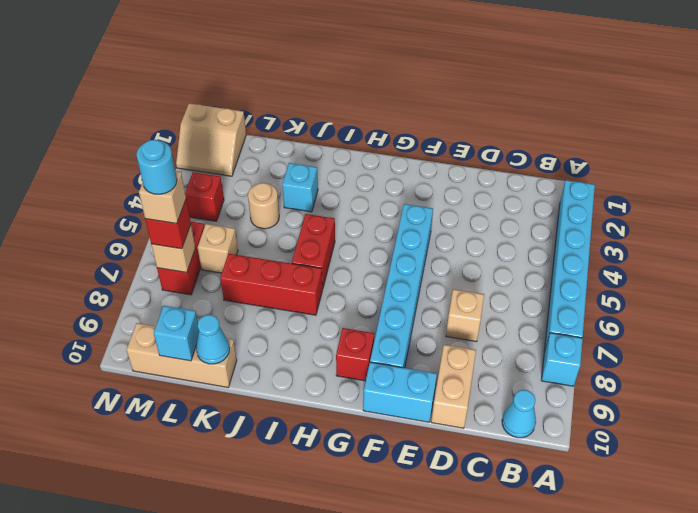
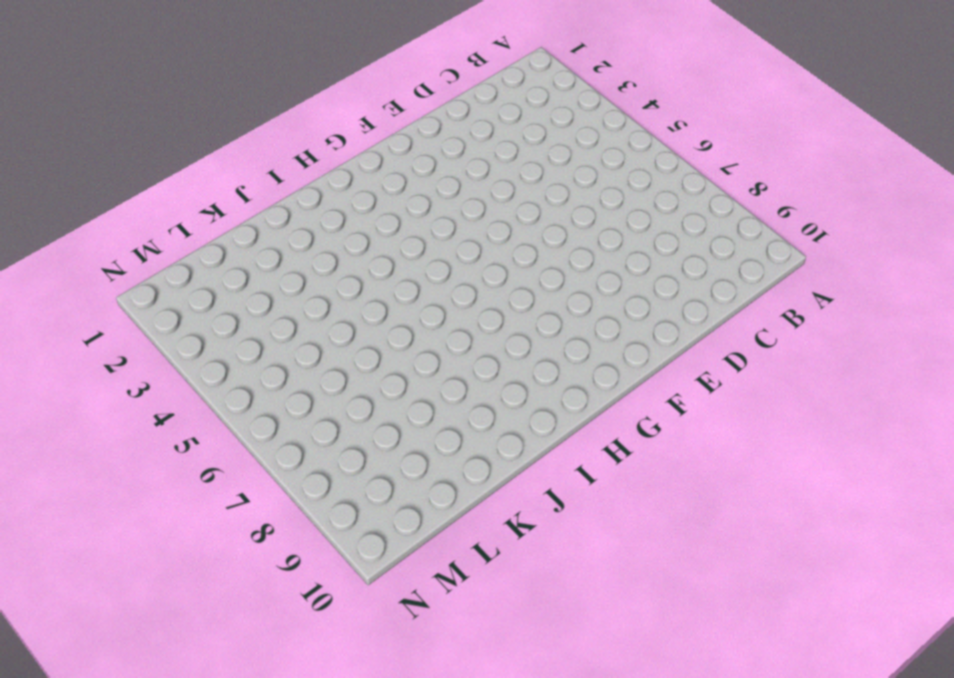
none -> cyan brick A2:A7 level 1
none -> cyan brick A8 level 1
none -> cyan cone B10 level 1

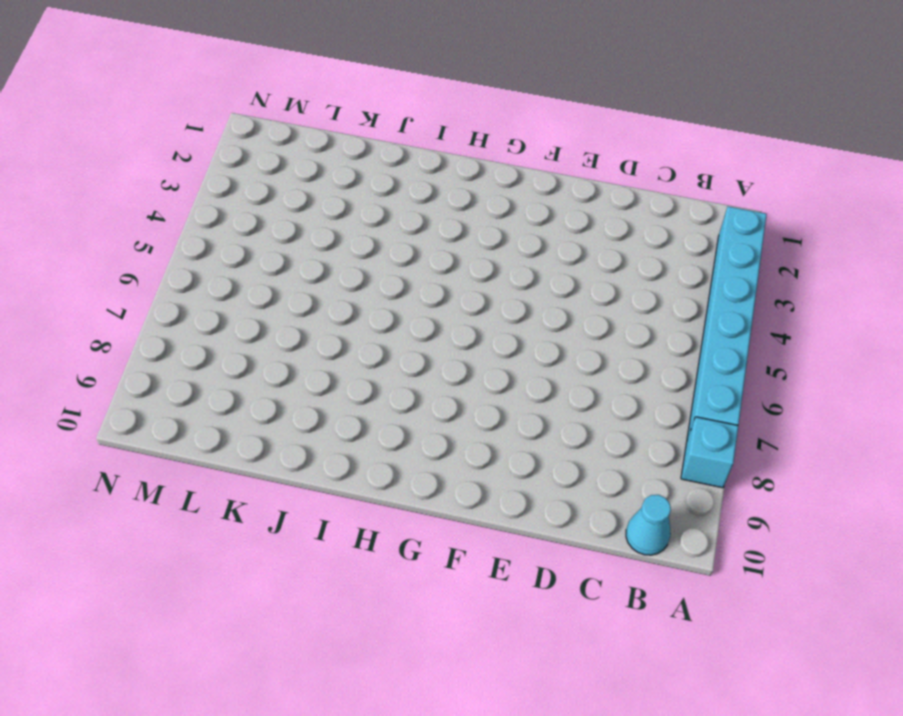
none -> tan brick D7 level 1
none -> tan brick D9:D10 level 1
none -> cyan brick E10:F10 level 1

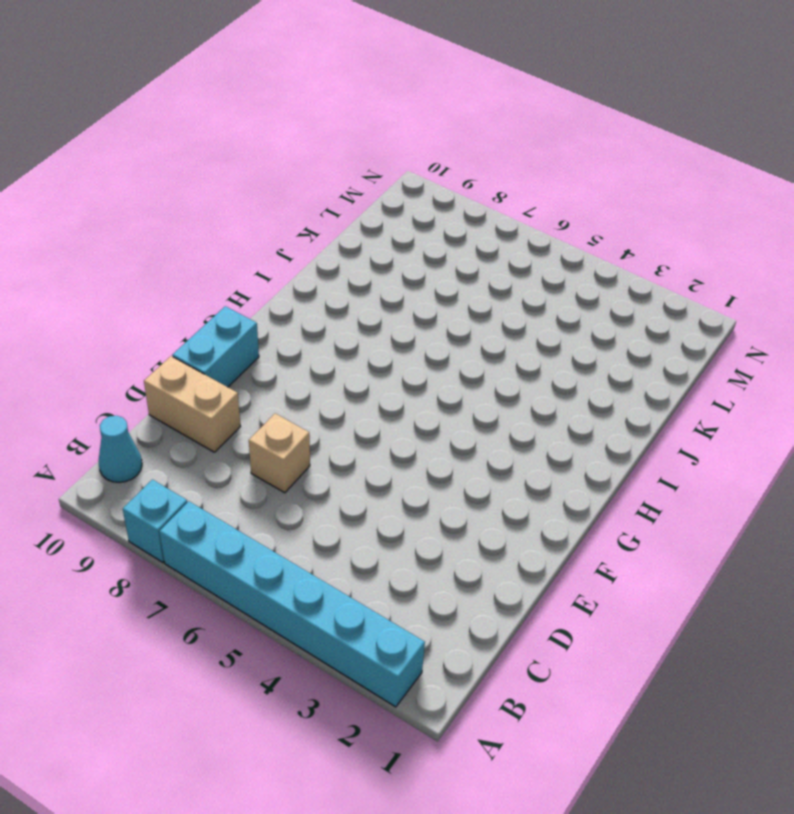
none -> cyan brick F4:F9 level 1
none -> red brick G9 level 1
none -> red brick I5:I6 level 1

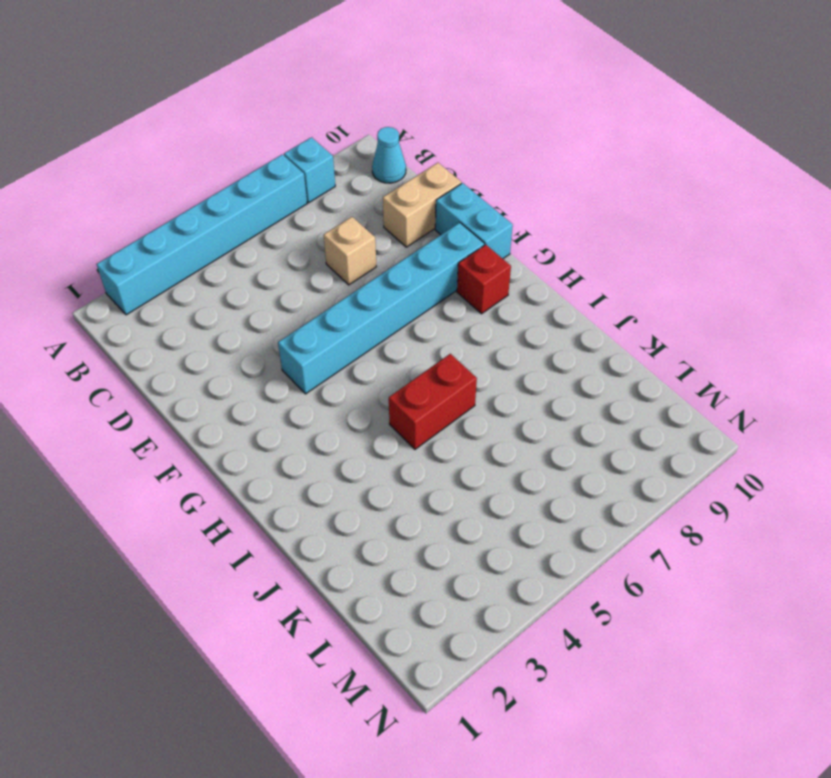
none -> red brick I7:K7 level 1
none -> cyan brick J3 level 1
none -> tan round brick K4 level 1

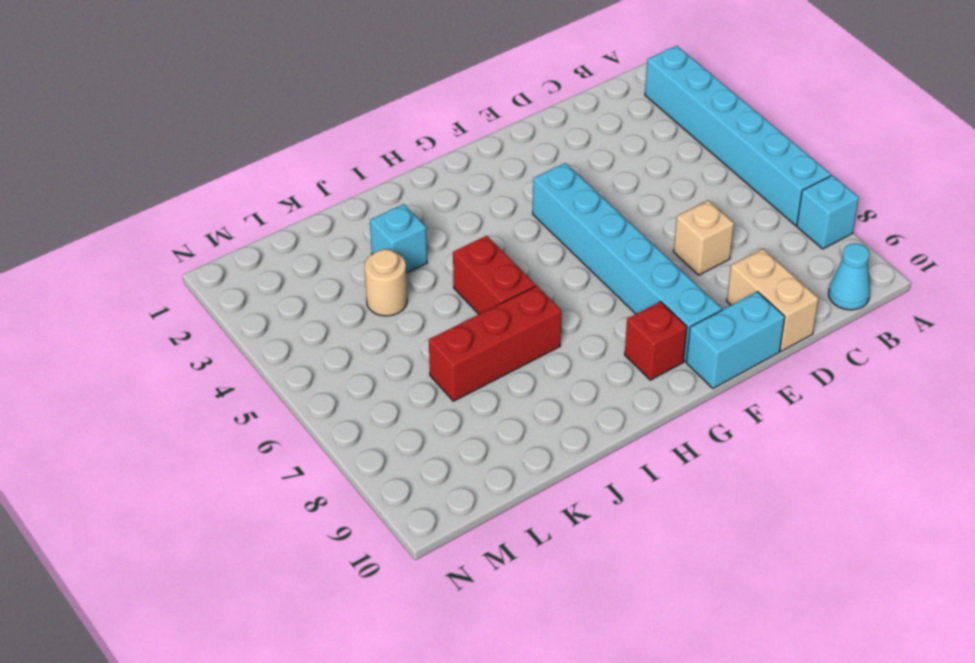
none -> tan brick K10:M10 level 1
none -> tan brick L6 level 1
none -> tan slope M1:N2 level 1 top 1

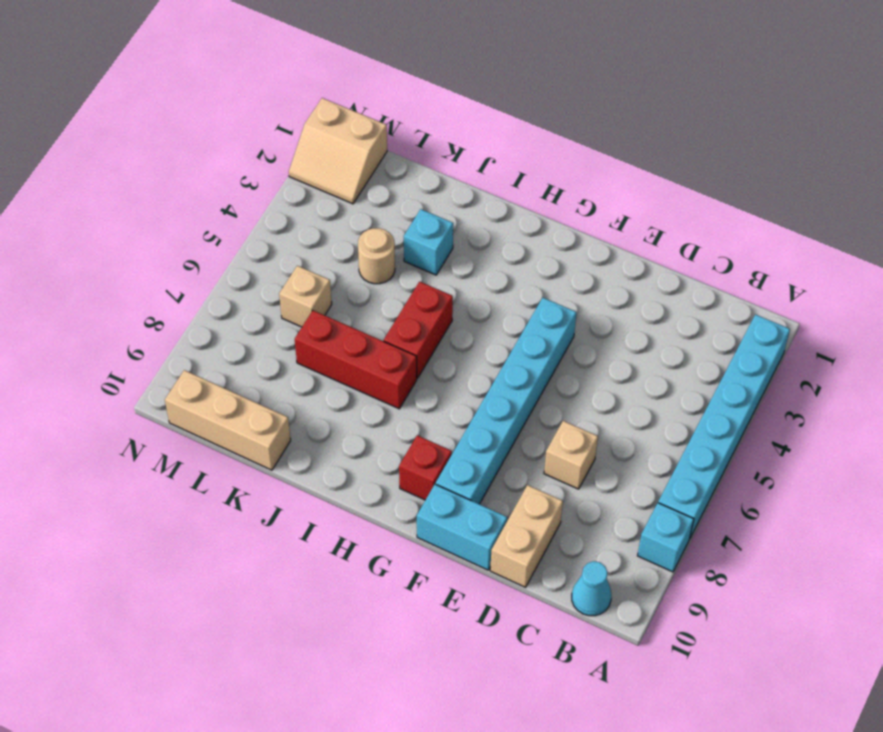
none -> red brick M4 level 1
none -> red brick M6:M7 level 1
none -> cyan cone K10 level 2

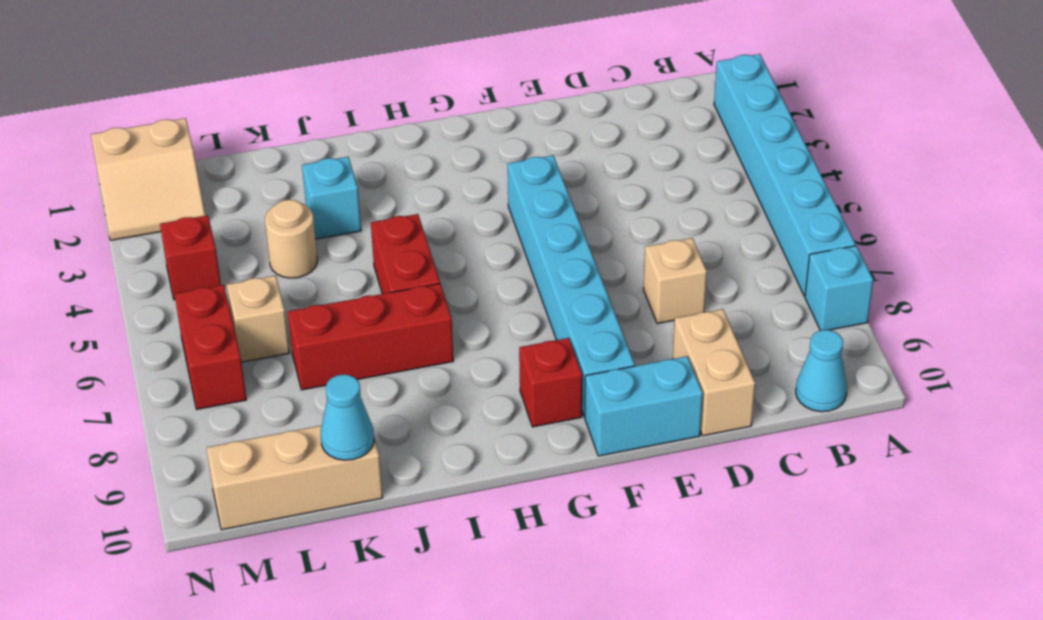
none -> cyan brick L10 level 2
none -> tan brick M7 level 2
none -> red brick M7 level 3

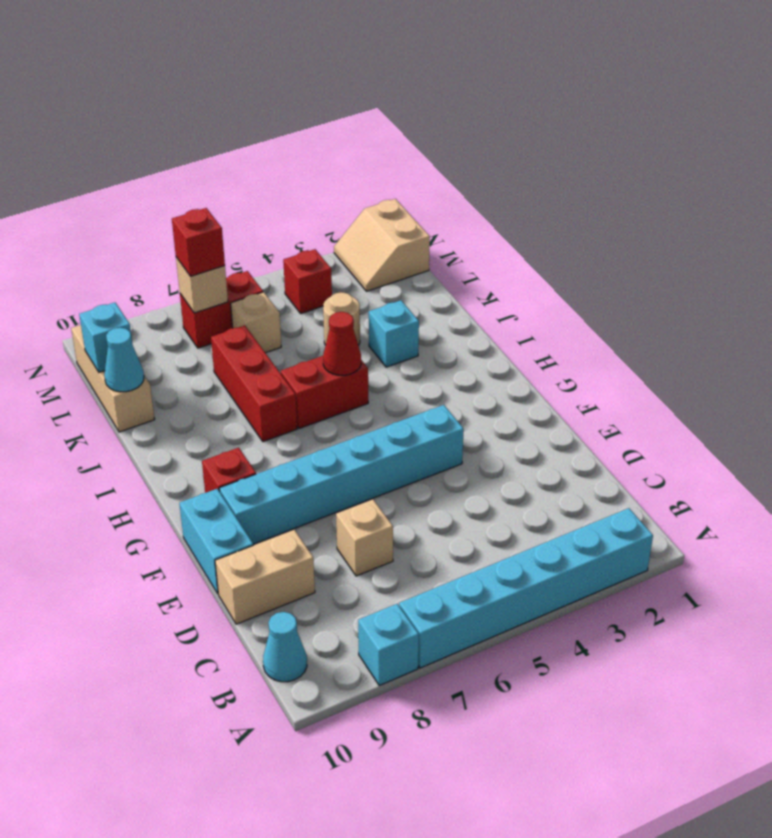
red cone I5 level 2 -> none
none -> tan brick M7 level 4
none -> cyan round brick M7 level 5

